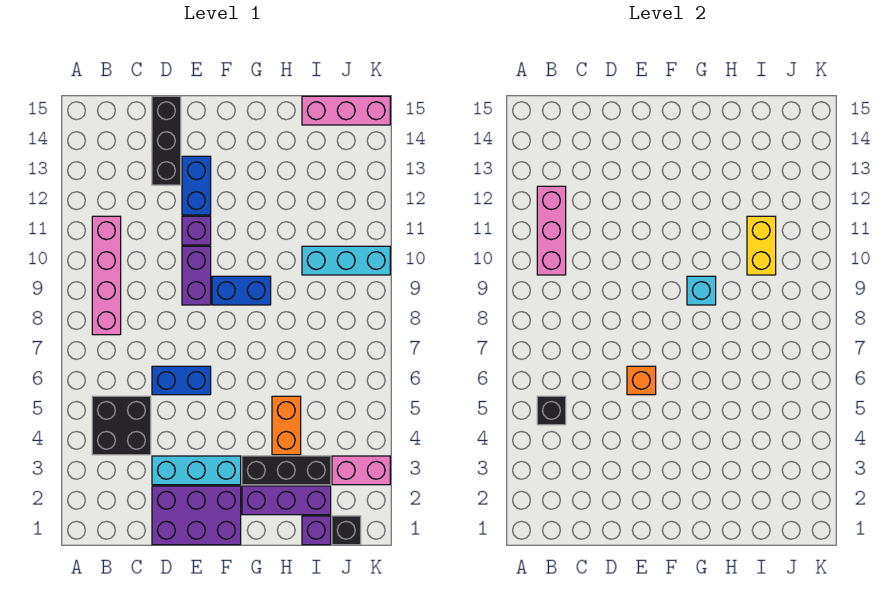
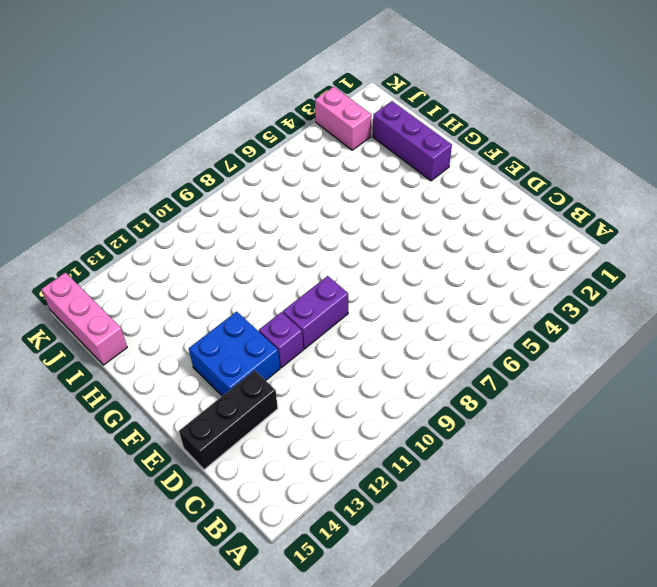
blue brick E12:F13 level 1 -> blue brick E12:E13 level 1
none -> black brick B4:C5 level 1
none -> pink brick B8:B11 level 1
none -> purple brick D1:F2 level 1

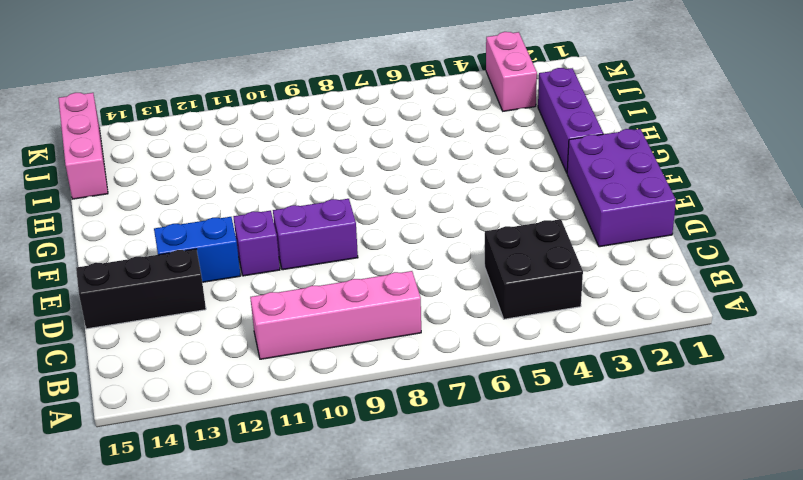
none -> cyan brick D3:F3 level 1
none -> blue brick D6:E6 level 1
none -> blue brick F9:G9 level 1

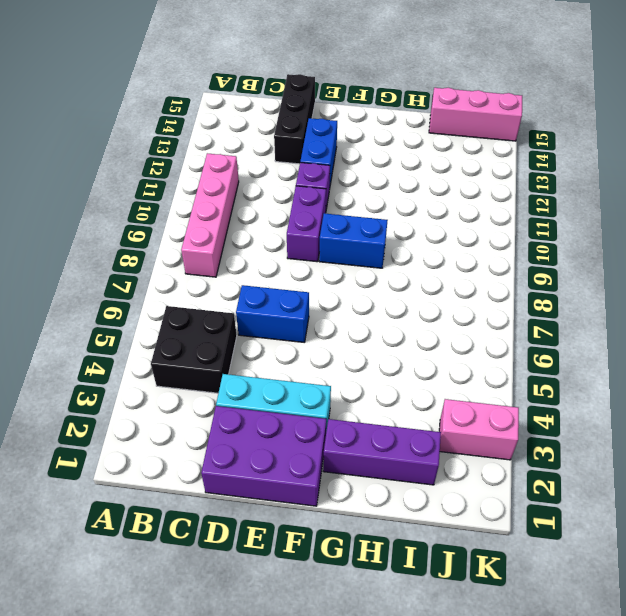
none -> black brick G3:I3 level 1
none -> orange brick H4:H5 level 1
none -> purple brick I1 level 1

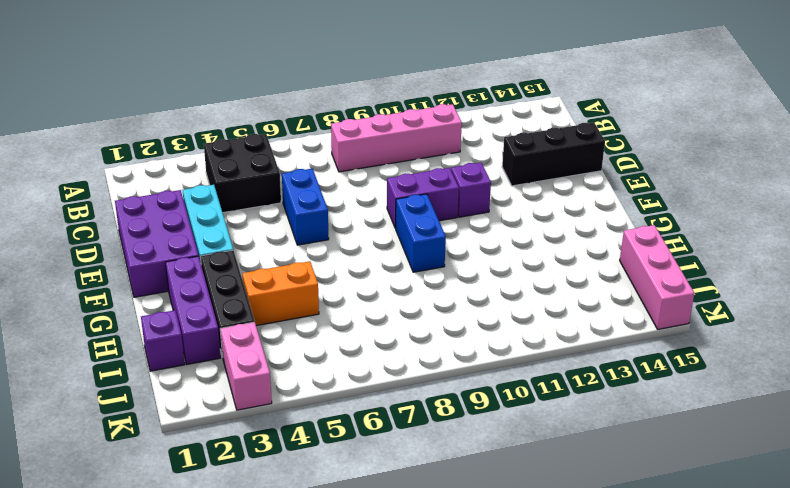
none -> blue brick E12:E13 level 1
none -> cyan brick I10:K10 level 1
none -> black brick J1 level 1

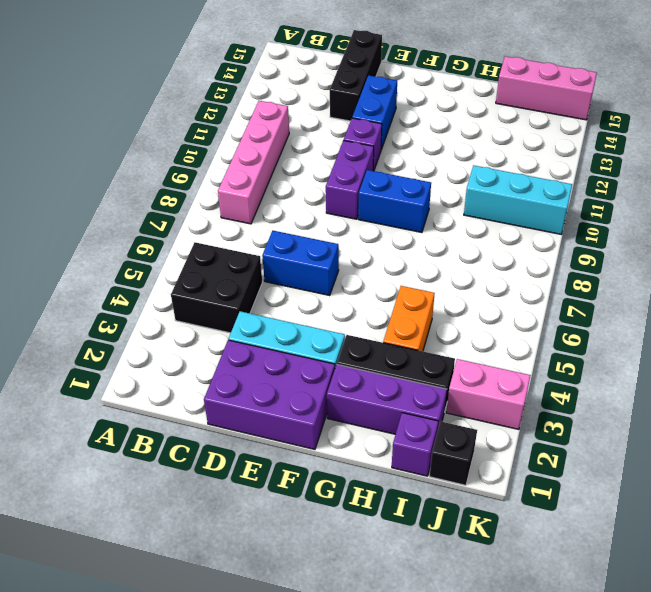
none -> black brick B5 level 2
none -> pink brick B10:B12 level 2
none -> orange brick E6 level 2

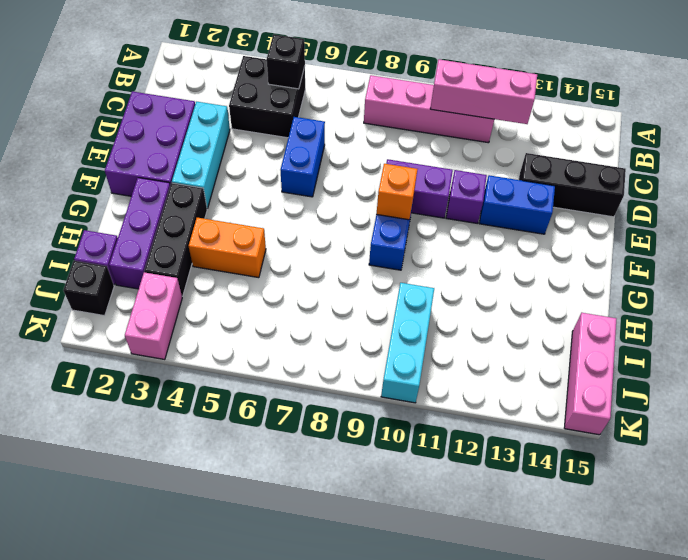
orange brick F9 level 2 -> orange brick E6 level 2
none -> cyan brick G9 level 2
none -> yellow brick I10:I11 level 2

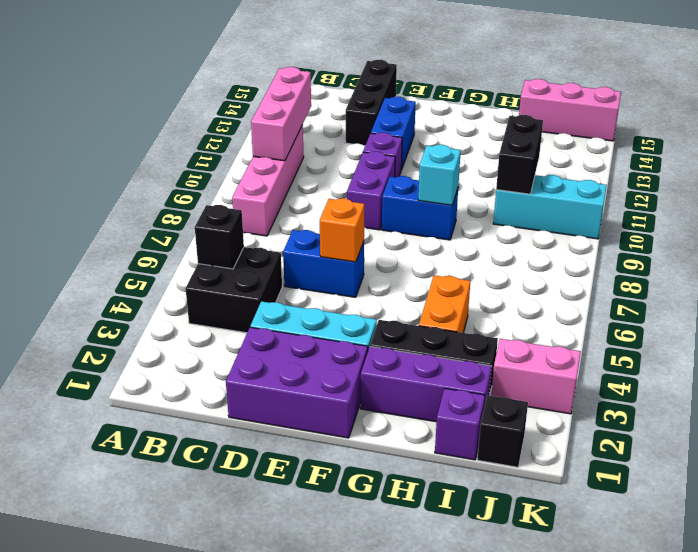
black brick I10:I11 level 2 -> yellow brick I10:I11 level 2

